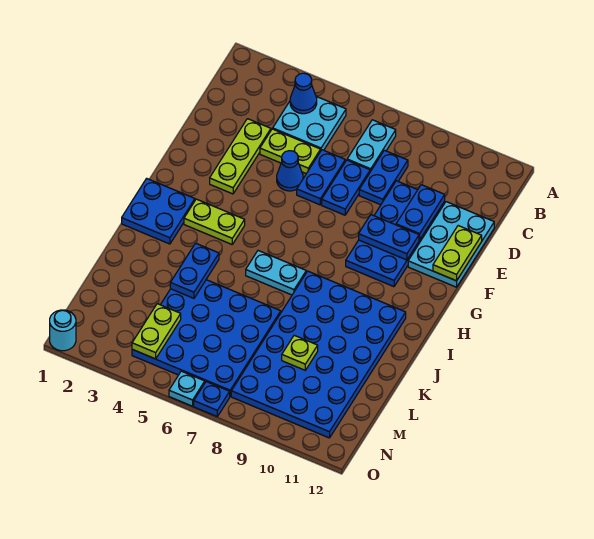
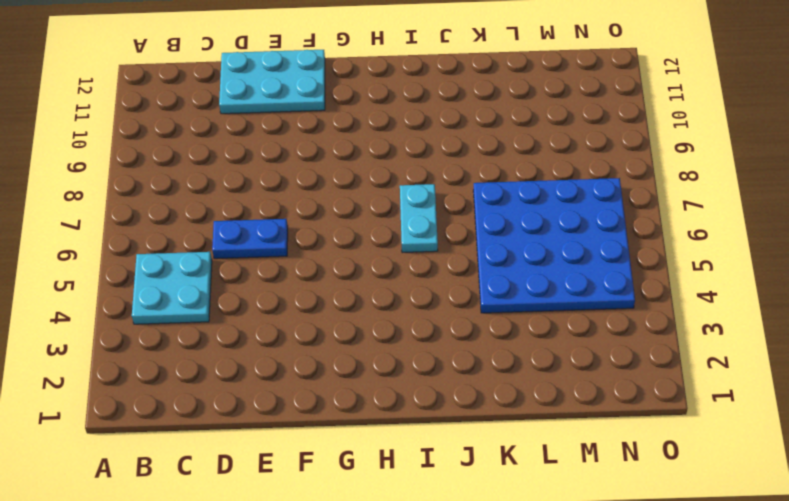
none -> cyan plate B7:C7 level 1
none -> blue plate C8:D8 level 1
none -> lime plate D3:F3 level 1

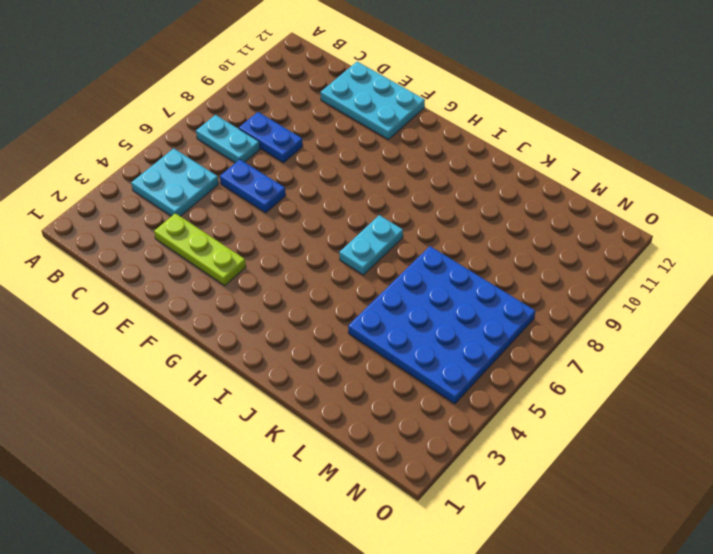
none -> lime plate D4:D5 level 1
none -> blue plate D7:E7 level 1
none -> blue plate D9:G10 level 1

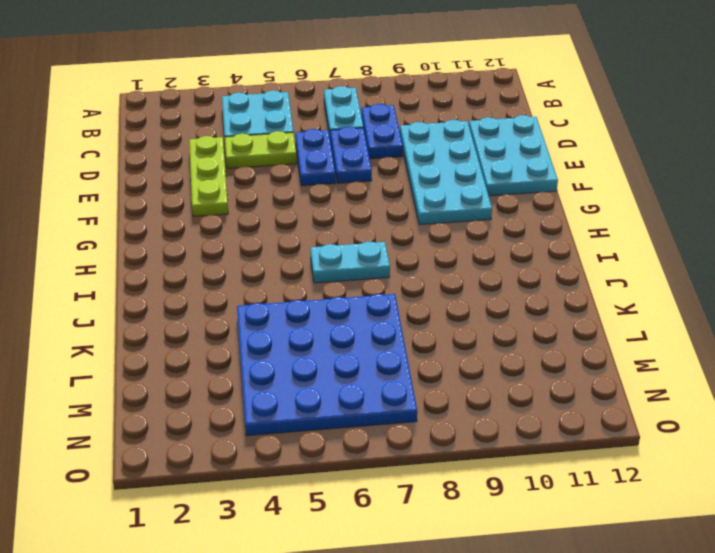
cyan plate D9:G10 level 1 -> blue plate D9:G10 level 1
none -> blue cone E5 level 1
none -> blue plate H1:I2 level 1
none -> lime plate H3:H4 level 1

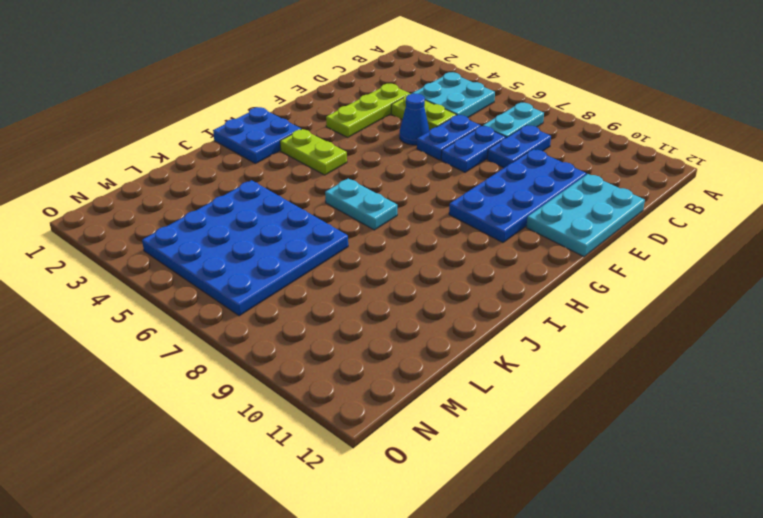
none -> blue plate I8:N11 level 1
none -> cyan round brick O1 level 1
none -> cyan plate O6 level 1

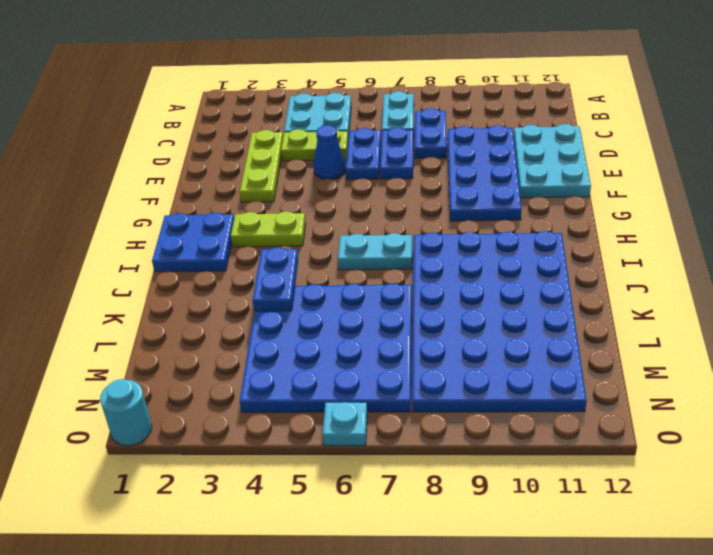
none -> blue plate O7 level 1
none -> blue cone B4 level 2
none -> blue plate D10:E10 level 2

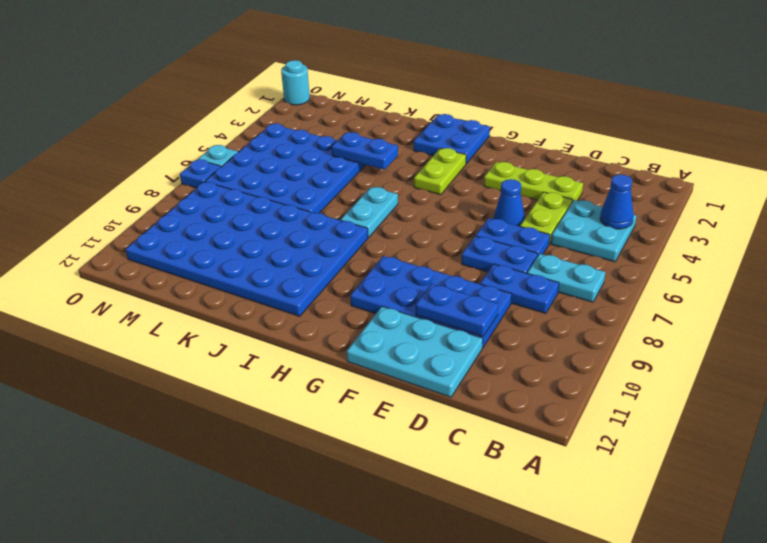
none -> lime plate E12:F12 level 2
none -> blue plate F9:F10 level 2
none -> lime plate L9 level 2

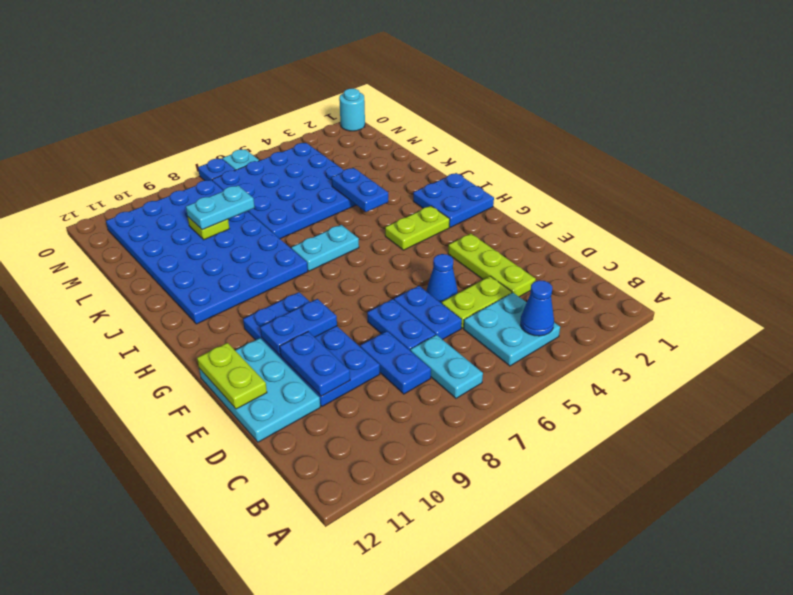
cyan plate L8:L9 level 3 -> none
none -> lime plate M4:N4 level 2

